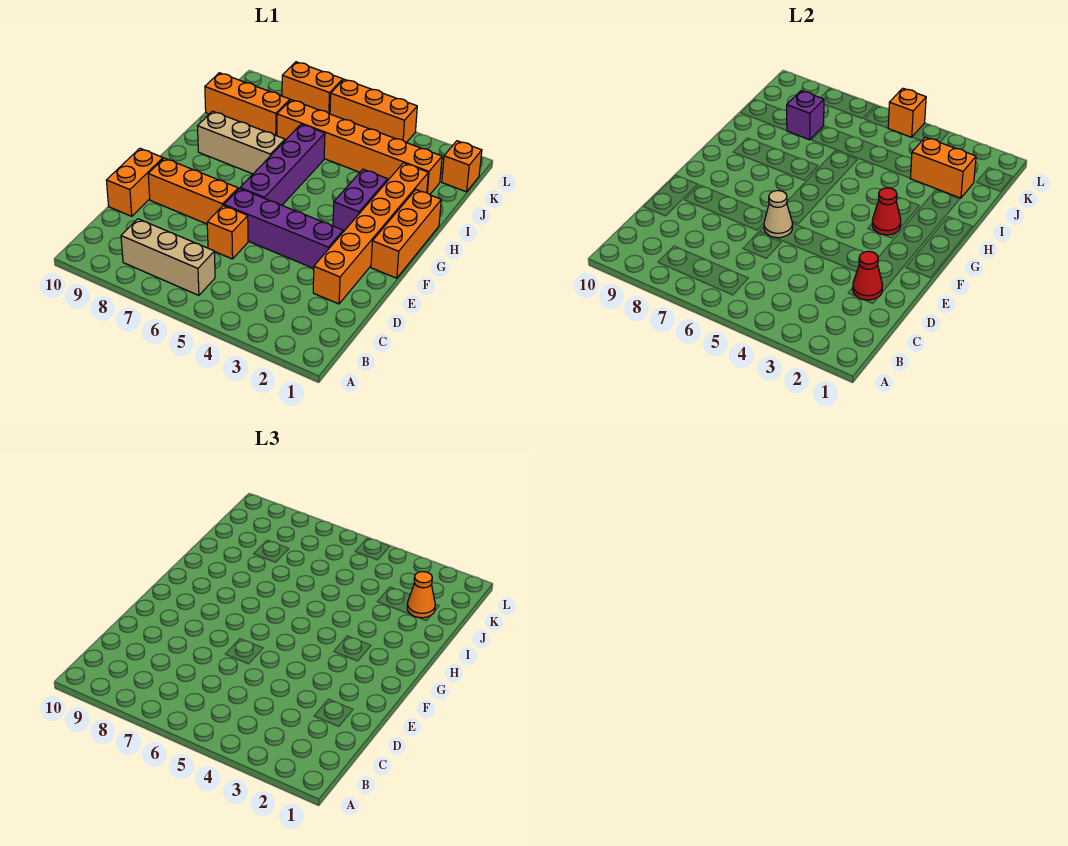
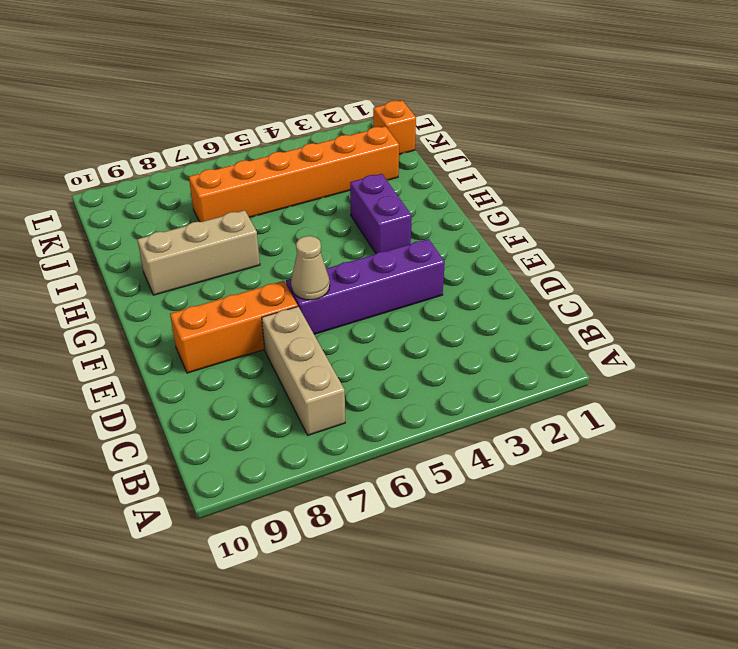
tan brick B7:D7 level 1 -> tan brick B6:B8 level 1
none -> orange brick D2:I2 level 1
none -> orange brick D6 level 1
none -> orange brick D10:E10 level 1

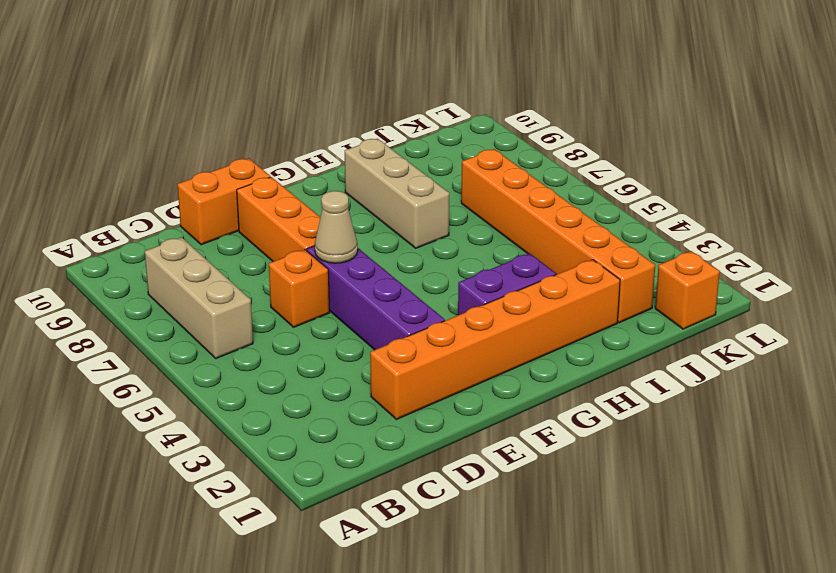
none -> orange brick F1:H1 level 1
none -> purple brick F6:I6 level 1
none -> orange brick J8:J10 level 1

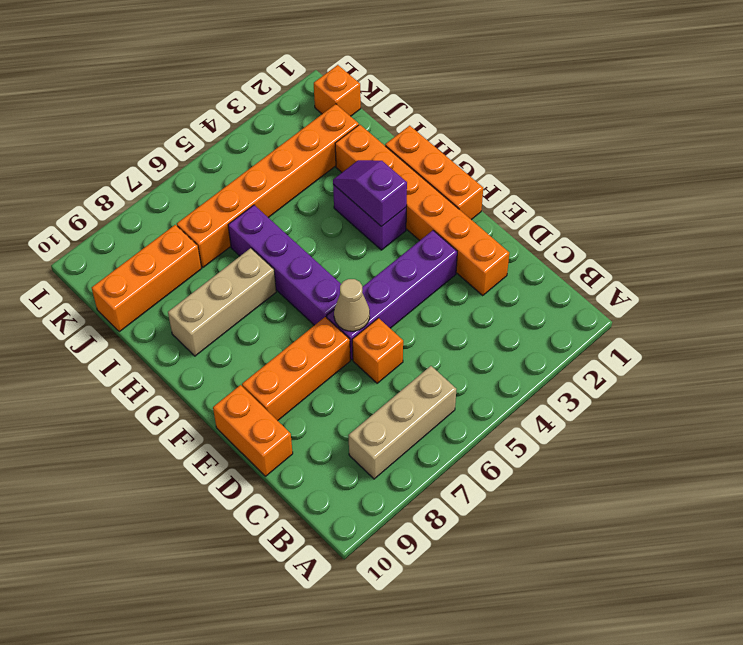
purple slope G3:H3 level 2 top G -> red cone G3 level 2
none -> orange brick L4:L6 level 1
none -> orange brick L7:L8 level 1
none -> red cone D2 level 2

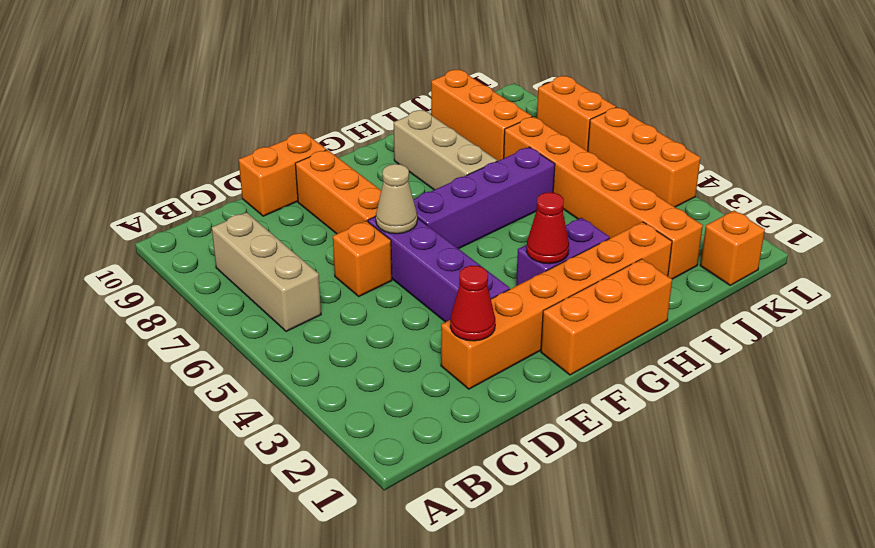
none -> orange brick J2:J3 level 2
none -> purple brick J8 level 2
none -> orange brick L5 level 2

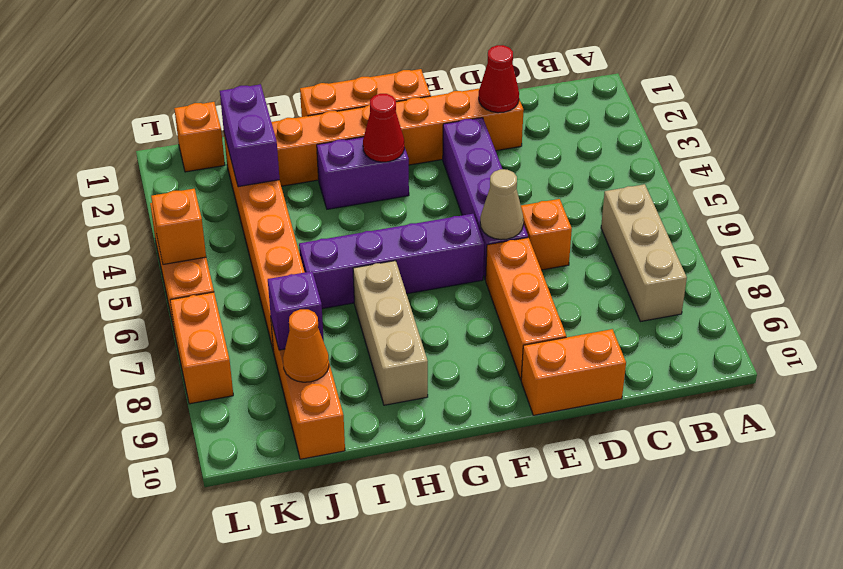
purple brick J2:J3 level 2 -> orange brick J2:J3 level 2
orange cone J9 level 2 -> orange cone J2 level 3

